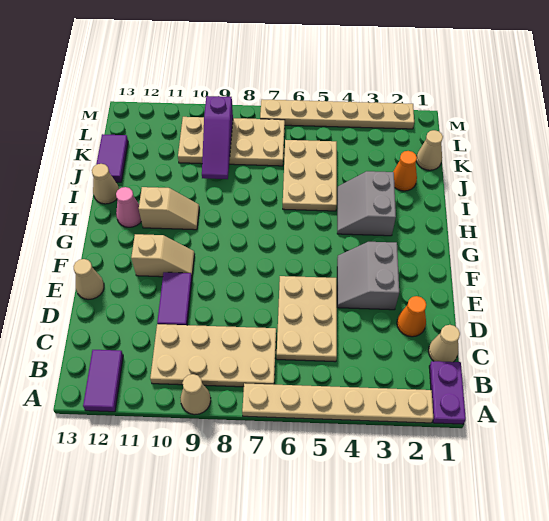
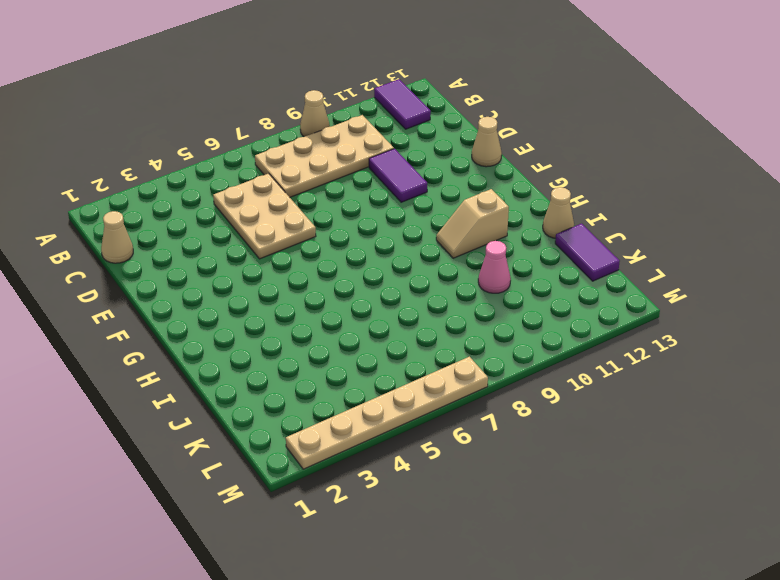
pink cone J10 level 1 -> pink cone H12 level 1
none -> purple plate A1:B1 level 1
none -> tan plate A2:A7 level 1
none -> orange cone D2 level 1

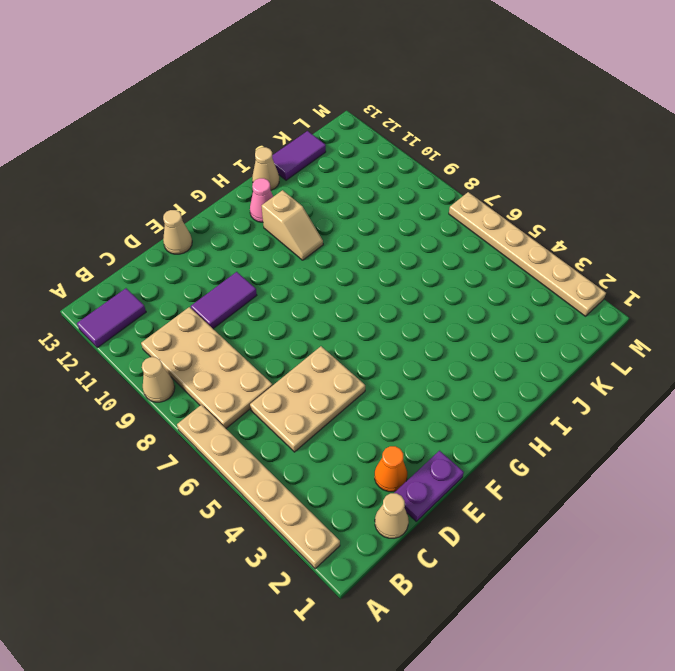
purple plate D1:E1 level 1 -> purple plate A1:B1 level 1
none -> grey slope E3:F4 level 1 top 3
none -> tan slope F10:F11 level 1 top 11
none -> grey slope H3:I4 level 1 top 3

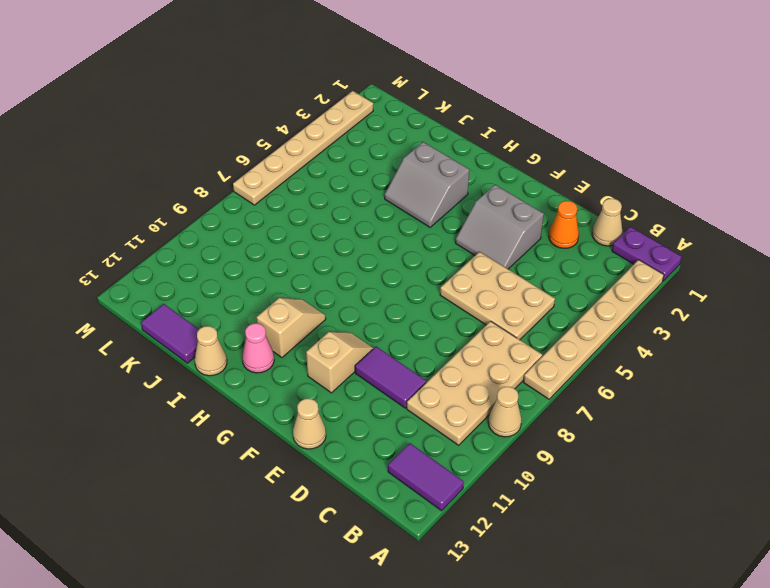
none -> tan plate I5:K6 level 1
none -> orange cone J2 level 1
none -> tan cone K1 level 1

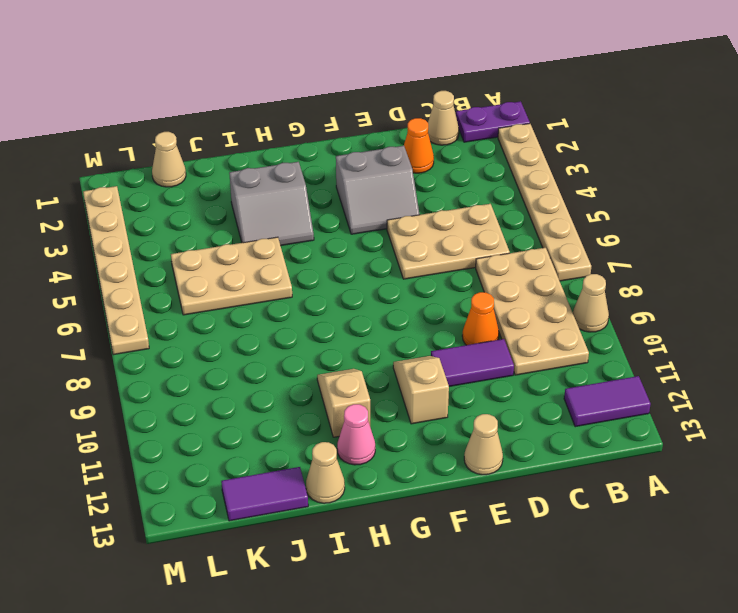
orange cone D9 level 1 -> orange cone J2 level 1
none -> tan plate K7:L10 level 1
none -> purple slope J9:L9 level 2 top L

